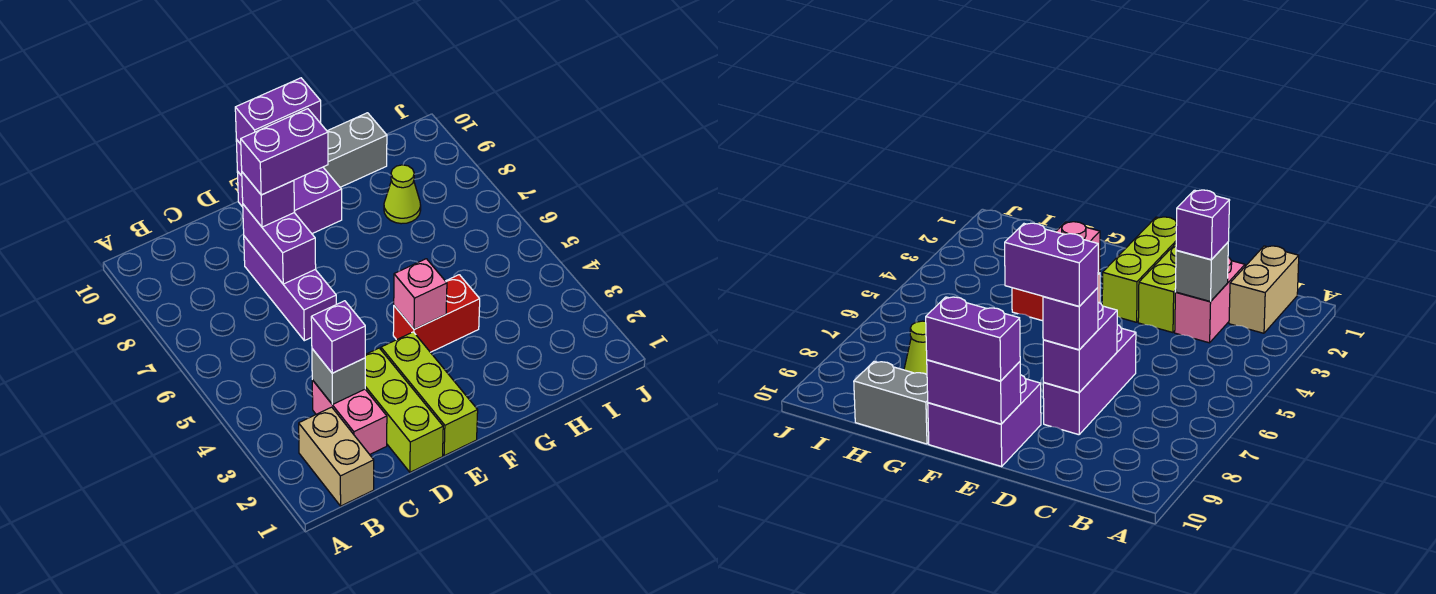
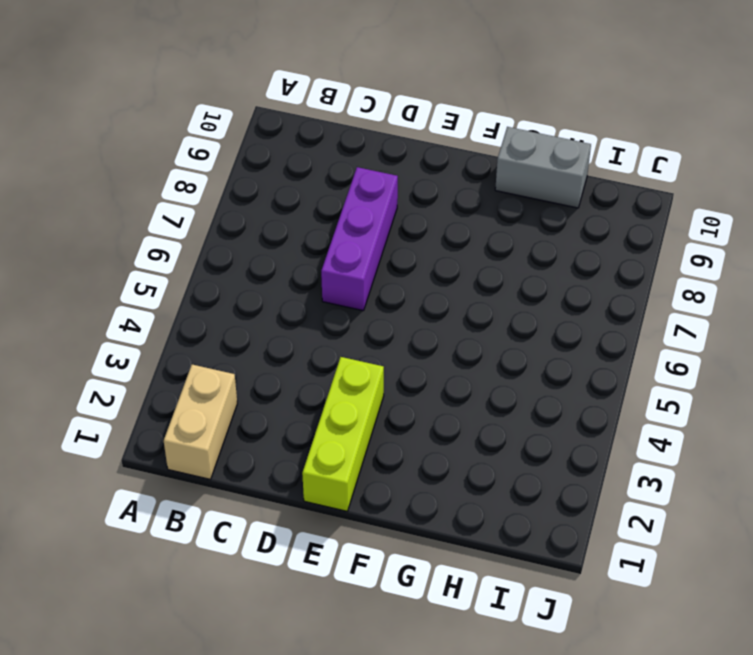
none -> pink brick C2:C3 level 1
none -> lime brick D1:D3 level 1
none -> purple brick E9:F10 level 1

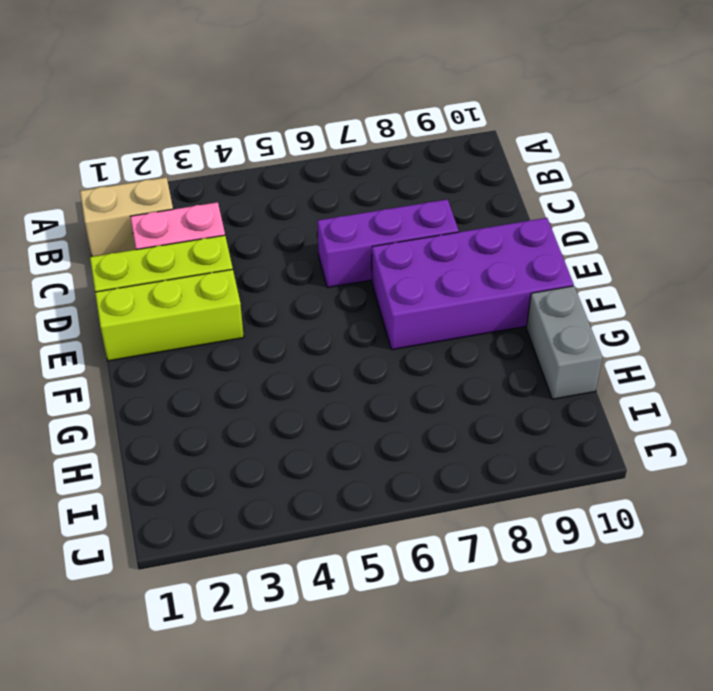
purple brick E7:F10 level 1 -> purple brick E9:F10 level 1
none -> red brick F4:G4 level 1
none -> lime cone H8 level 1
none -> grey brick C3 level 2

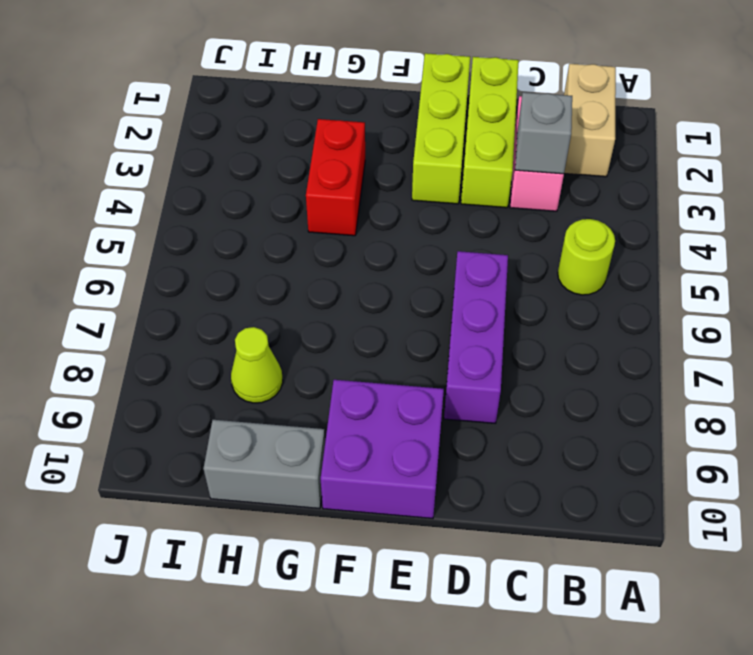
lime round brick B5 level 1 -> none
red brick G3:G4 level 1 -> red brick F4:G4 level 1
none -> purple brick D7:D8 level 2
none -> purple brick E10:F10 level 2
none -> pink brick F4 level 2

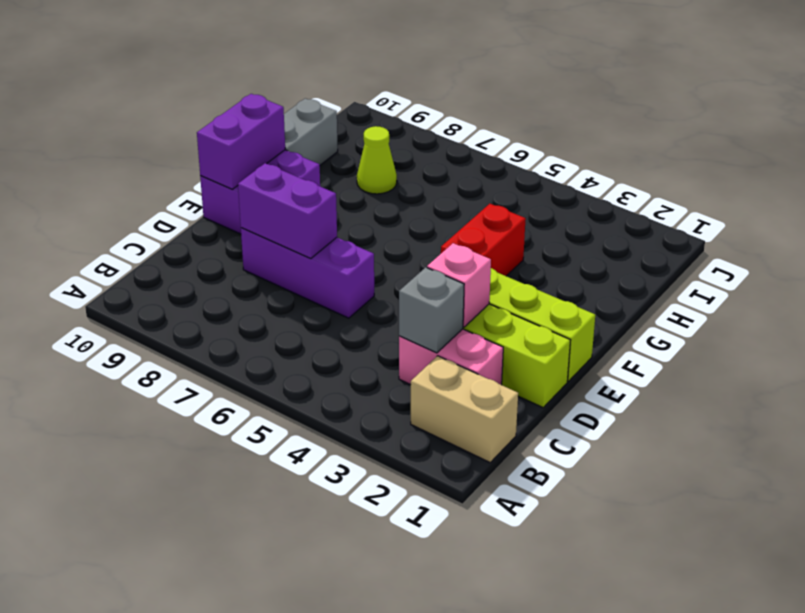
pink brick D3 level 2 -> pink brick F4 level 2
none -> purple brick C3 level 3
none -> purple brick D8 level 3
none -> purple brick E10:F10 level 3

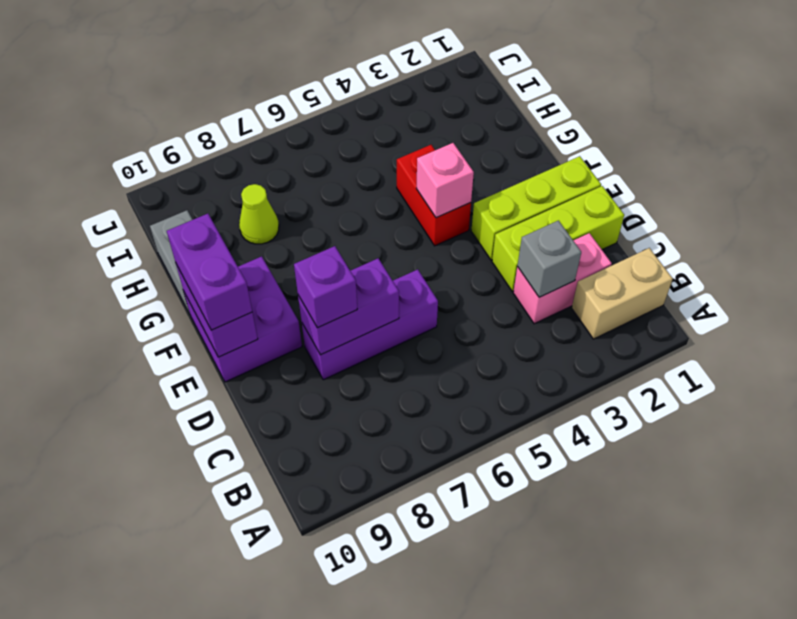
none -> purple brick C3 level 3
none -> purple brick D8:E8 level 4

